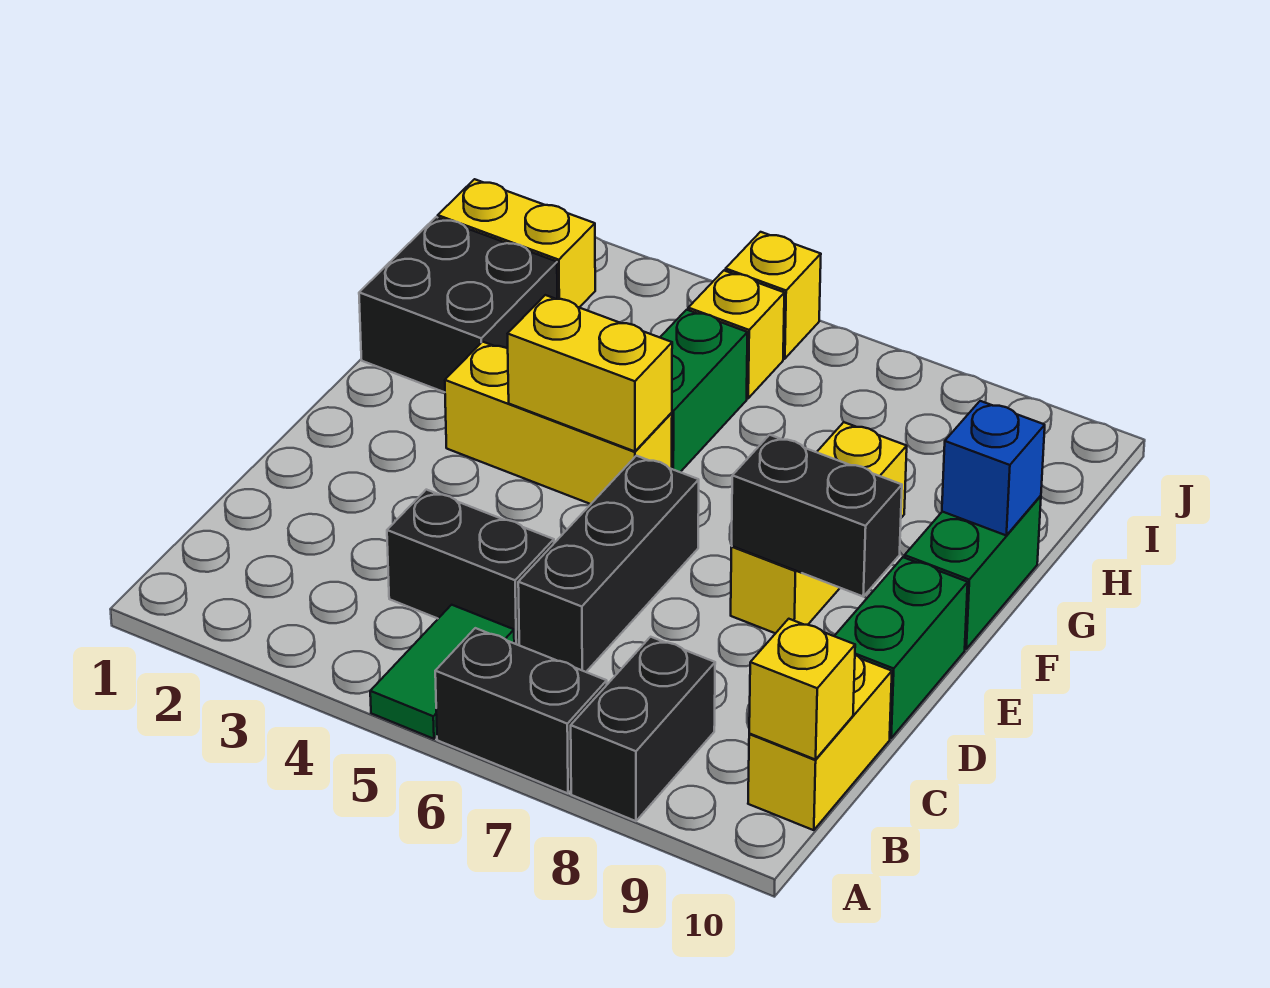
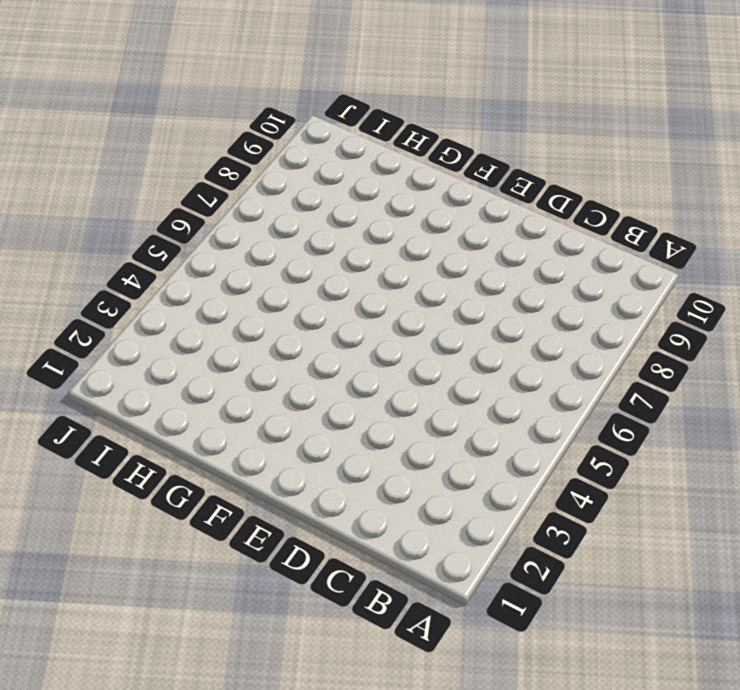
none -> green tile A5:B5 level 1
none -> black brick A6:A7 level 1
none -> black brick A8:B8 level 1

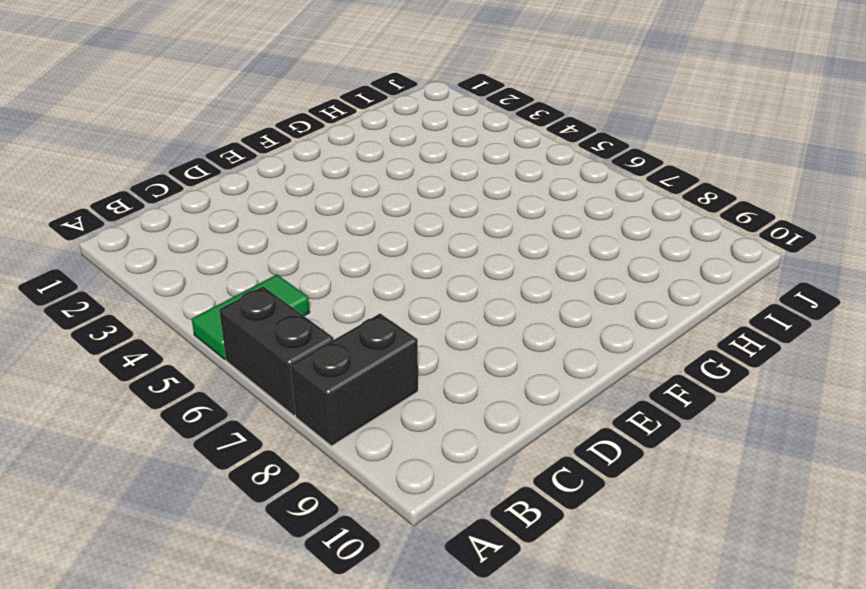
none -> yellow brick B10:C10 level 1
none -> black brick C4:C5 level 1
none -> black brick C6:E6 level 1

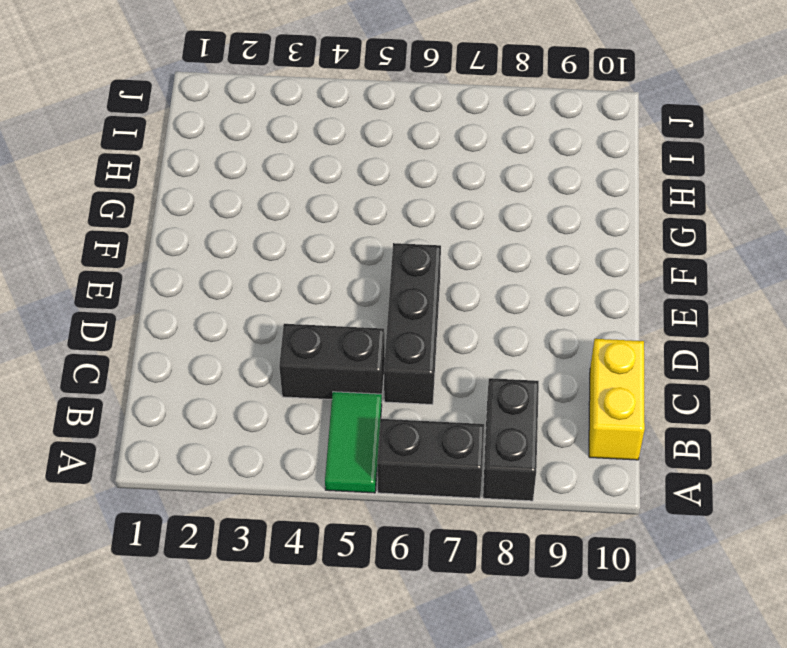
none -> green brick D10:E10 level 1
none -> yellow brick E8:G8 level 1
none -> yellow brick F3:F5 level 1

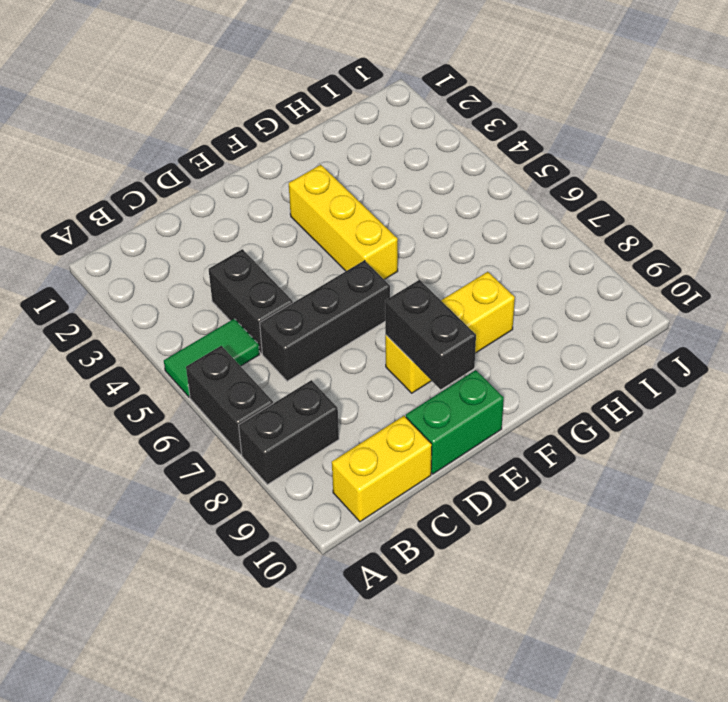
none -> green brick F10:G10 level 1
none -> black brick G1:H2 level 1
none -> green brick G5:H5 level 1

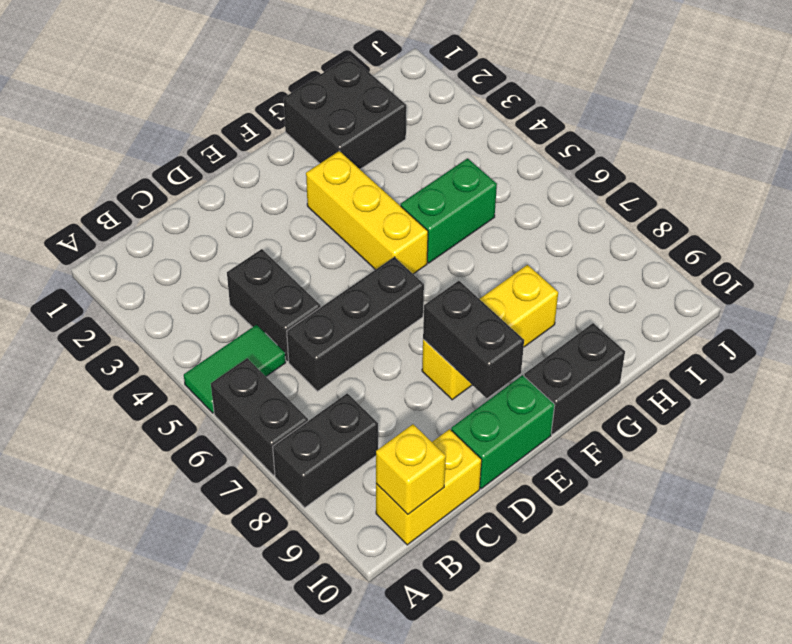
black brick F10:G10 level 1 -> green brick F10:G10 level 1
none -> yellow brick I1:I2 level 1
none -> yellow brick I5 level 1
none -> yellow brick J5 level 1

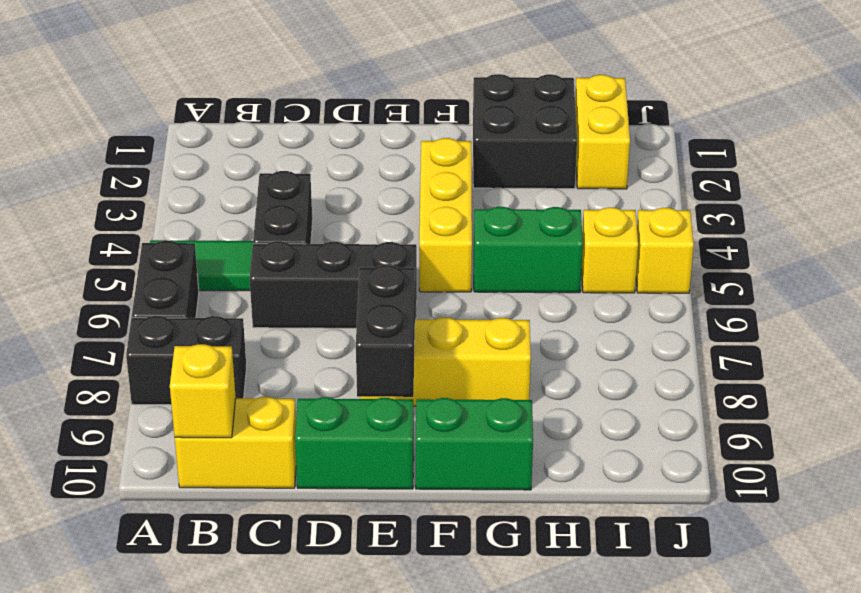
none -> yellow brick F4:F5 level 2
none -> blue brick G10 level 2

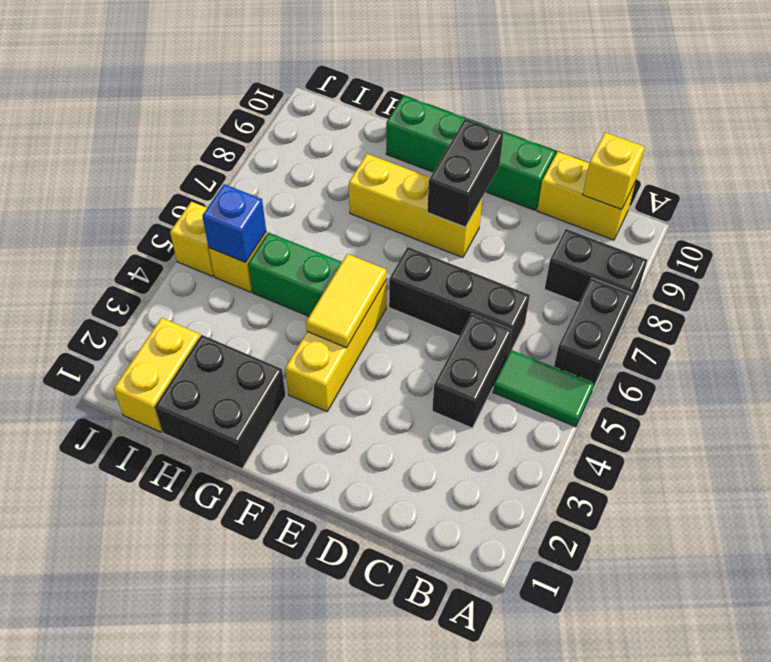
yellow tile F4:F5 level 2 -> yellow brick F4:F5 level 2
blue brick I5 level 2 -> blue brick G10 level 2

